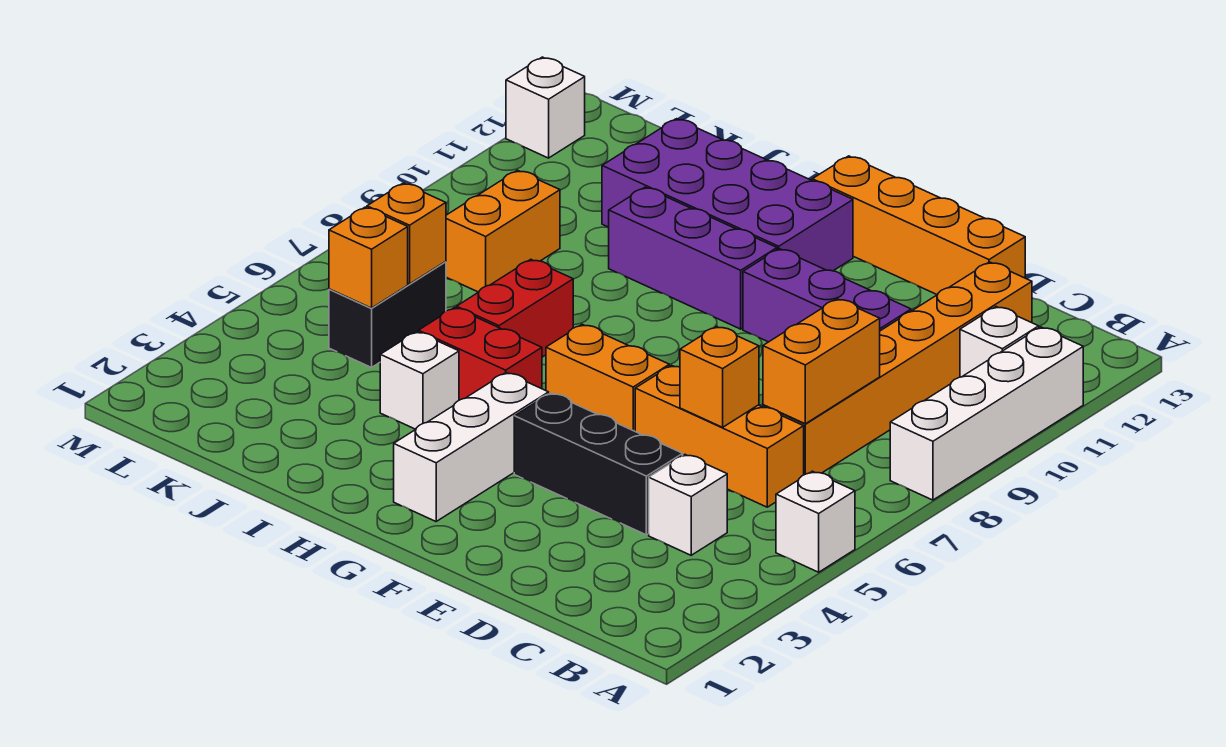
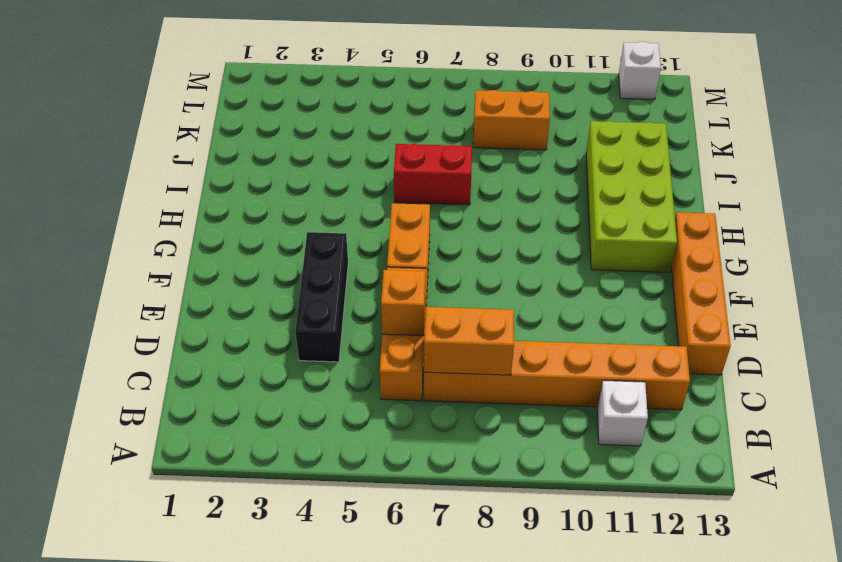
lime brick G11:J12 level 1 -> purple brick G11:J12 level 1
none -> white brick A5 level 1
none -> white brick A8:A11 level 1
none -> white brick C4 level 1

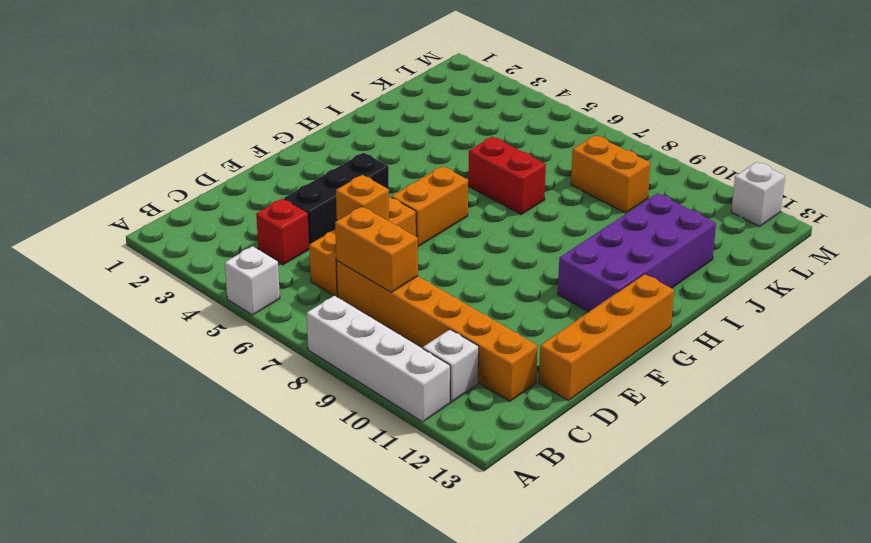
red brick C4 level 1 -> white brick C4 level 1
none -> purple brick D10:F10 level 1
none -> white brick G2:G4 level 1
none -> purple brick G10:I10 level 1

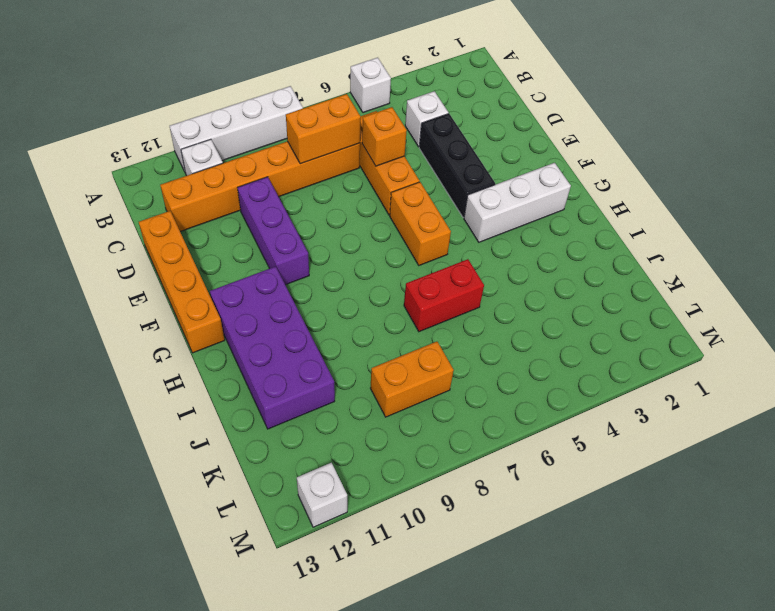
none -> purple brick G10:I10 level 1
none -> red brick H5:I5 level 1
none -> white brick I4 level 1

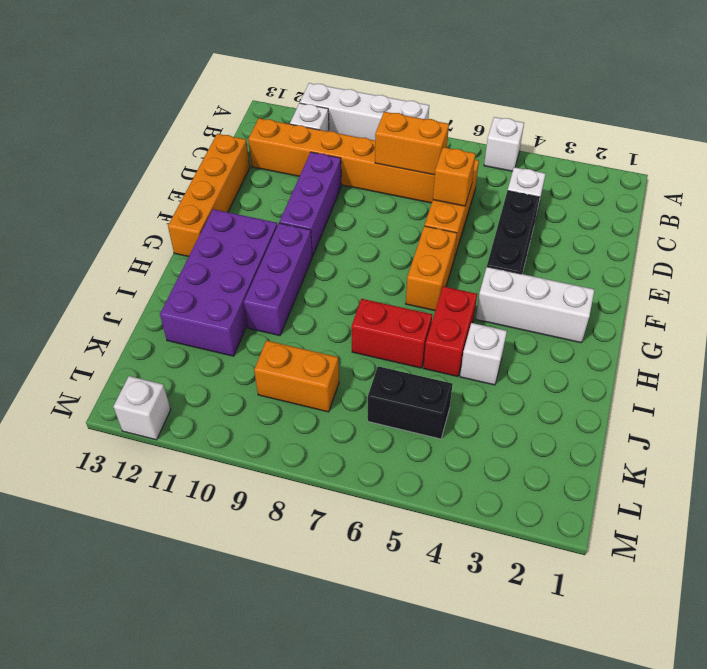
none -> orange brick K5 level 2
none -> orange brick K6 level 2

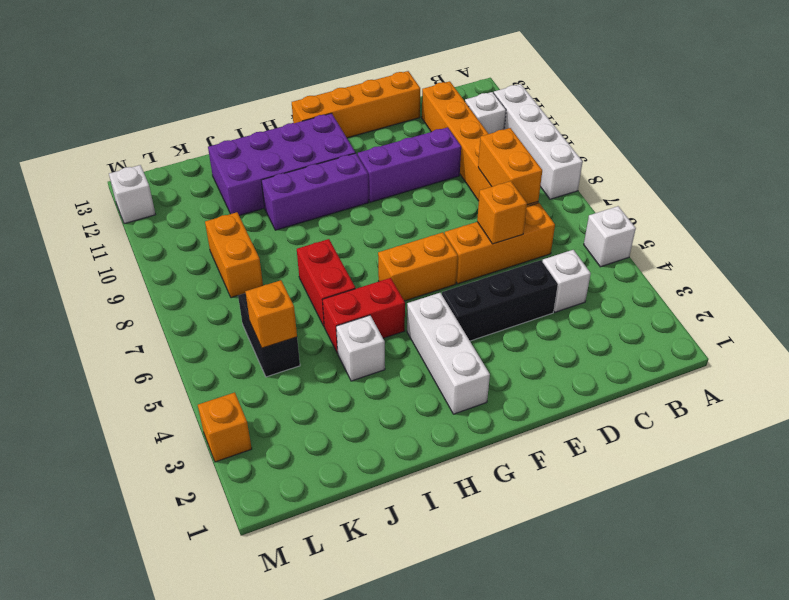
orange brick M3 level 1 -> orange brick K6 level 2

